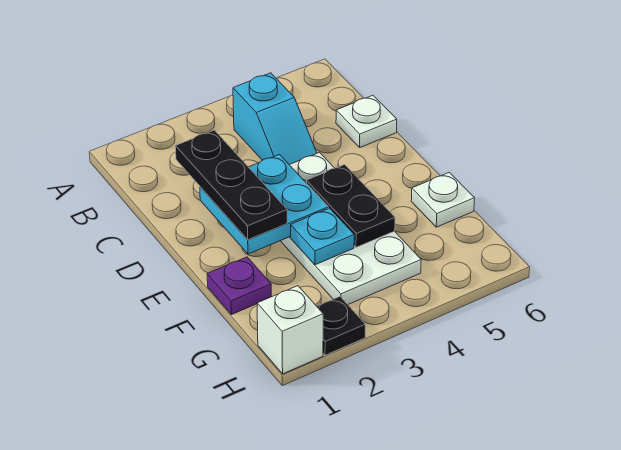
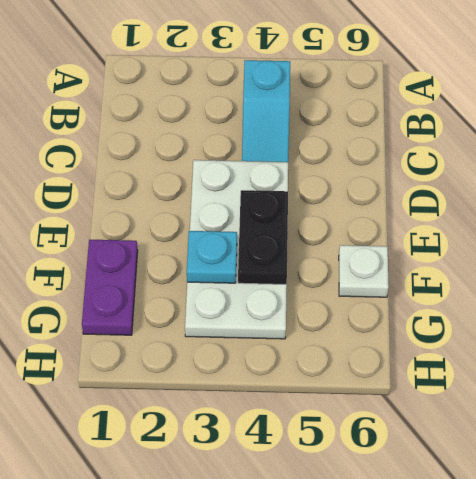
purple plate F1:G1 level 1 -> purple plate F1 level 1
none -> white plate C6 level 1
none -> white brick H1 level 1

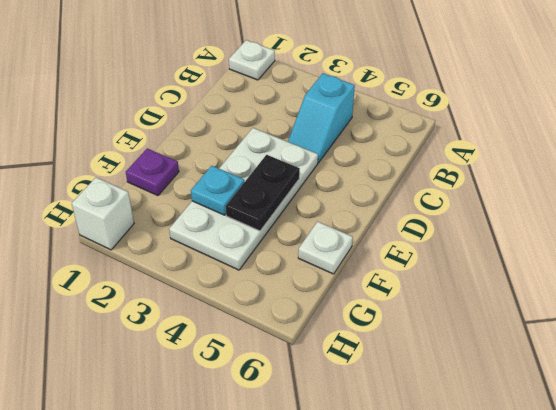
white plate A1 level 1 -> white plate C6 level 1
none -> black plate H2 level 1
none -> cyan plate D2:E3 level 2

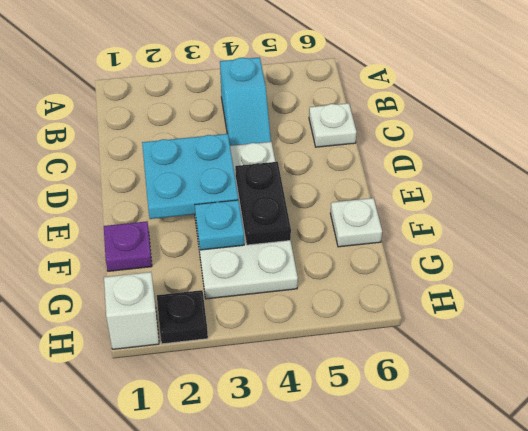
none -> black plate C2:E2 level 3

